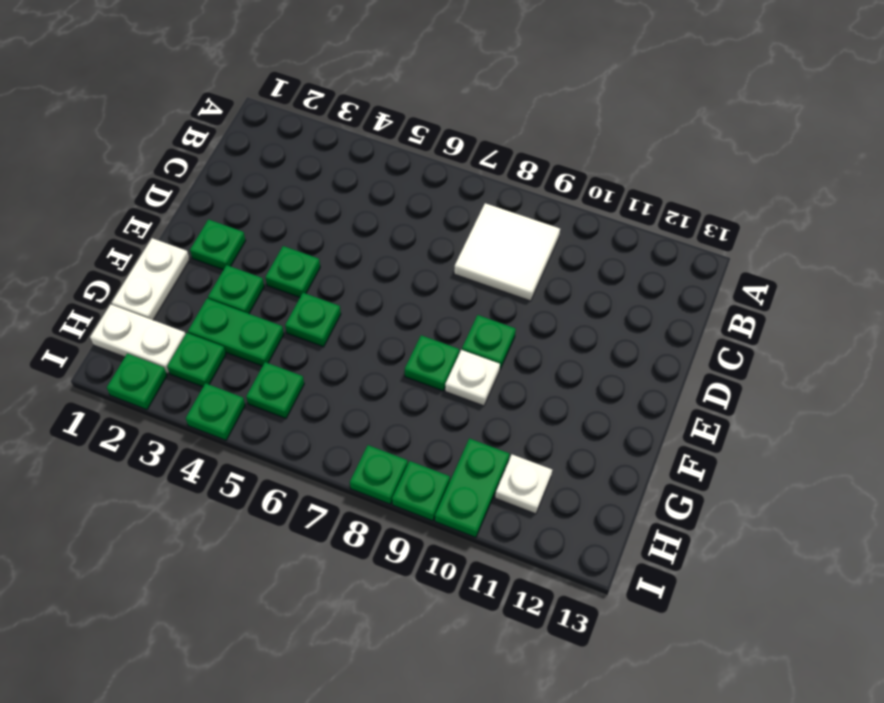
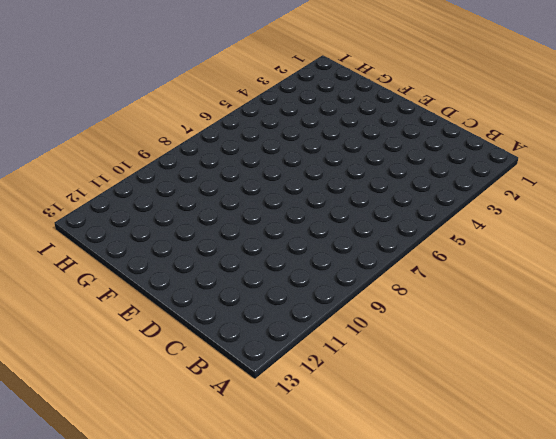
none -> white tile B8:C9 level 1
none -> green plate E2 level 1
none -> green plate E4 level 1

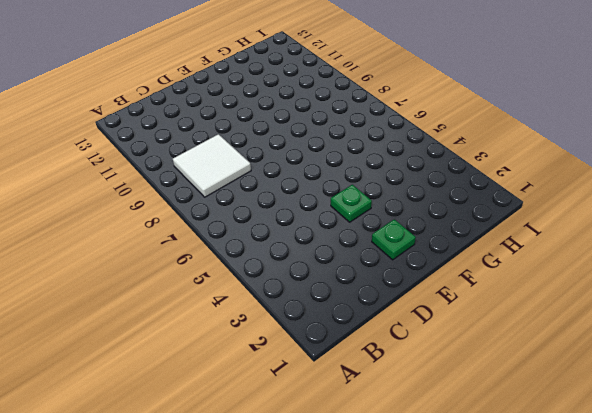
none -> green plate E9 level 1
none -> white plate F1:G1 level 1
none -> green plate F3 level 1

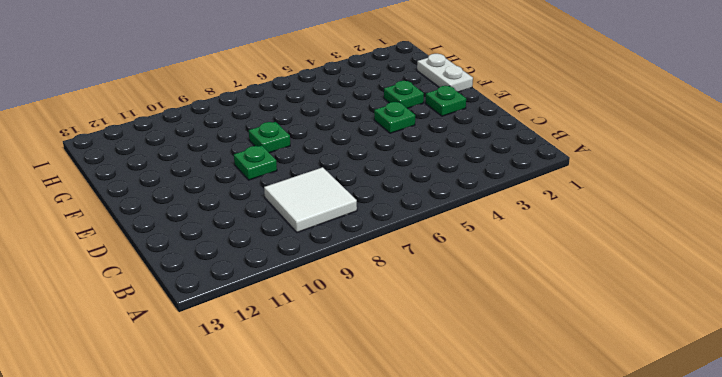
none -> green plate F5 level 1
none -> white plate F9 level 1
none -> green plate G3:G4 level 1

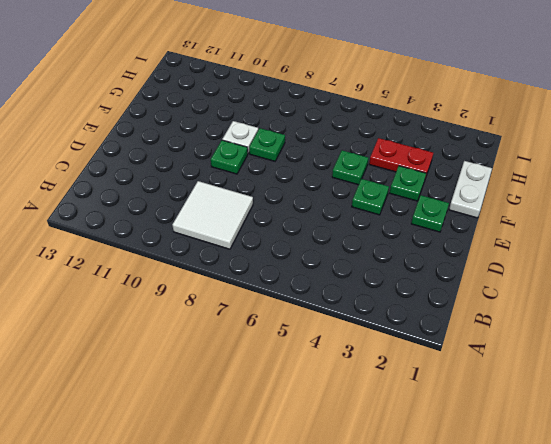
red plate G3:G4 level 1 -> green plate G3:G4 level 1
none -> white plate H1:H2 level 1
none -> green plate H3 level 1
none -> green plate H5 level 1

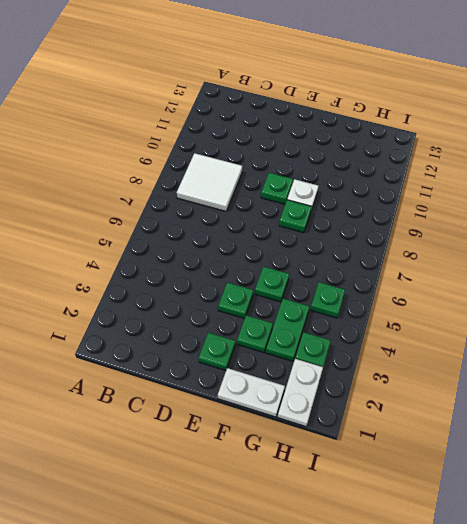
none -> green plate H10:I10 level 1
none -> white plate H11 level 1
none -> green plate I2 level 1

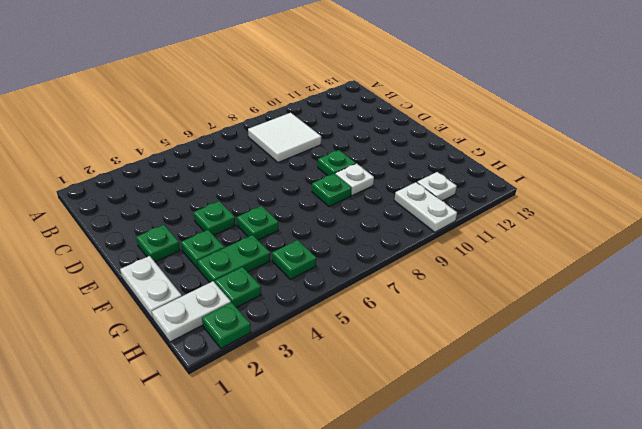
white plate H10:I10 level 1 -> green plate H10:I10 level 1
none -> green plate I4 level 1
none -> green plate I8 level 1
none -> green plate I9 level 1

